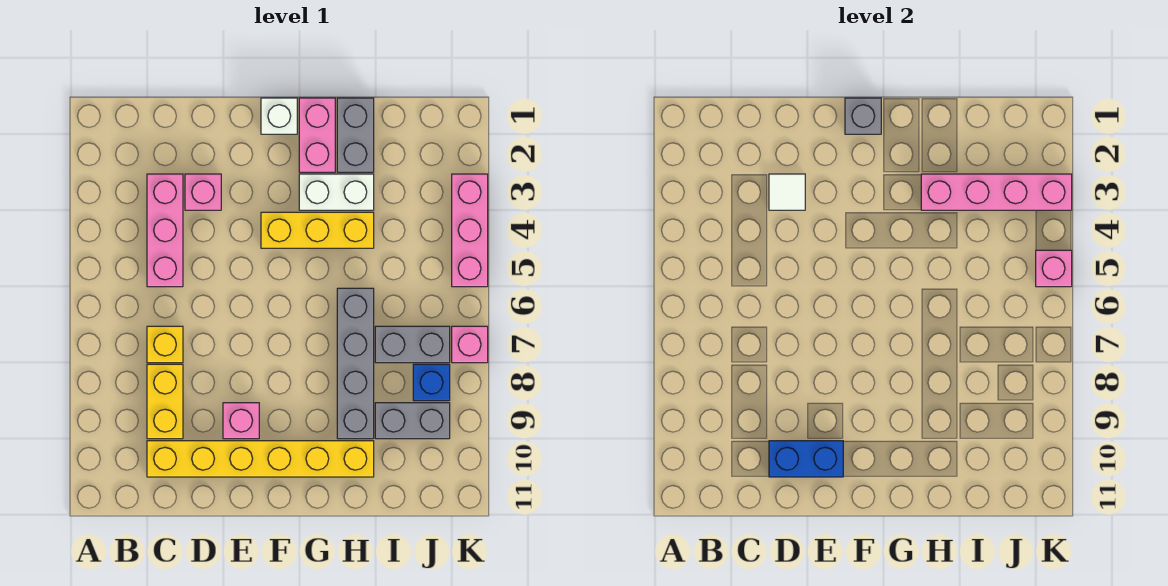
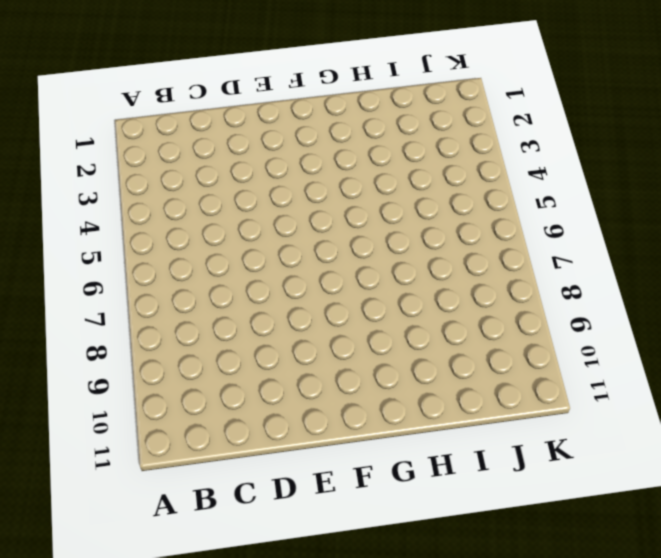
none -> pink brick C3:C5 level 1
none -> yellow brick C7 level 1
none -> yellow brick C8:C9 level 1

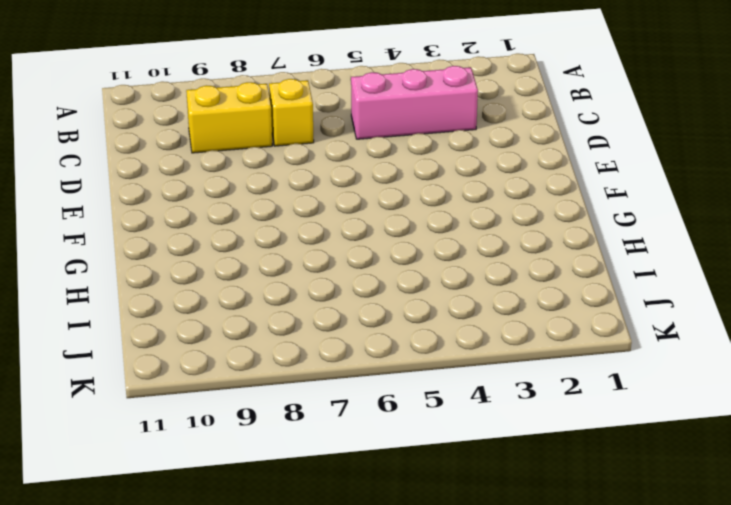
none -> yellow brick C10:H10 level 1
none -> pink brick D3 level 1
none -> pink brick E9 level 1

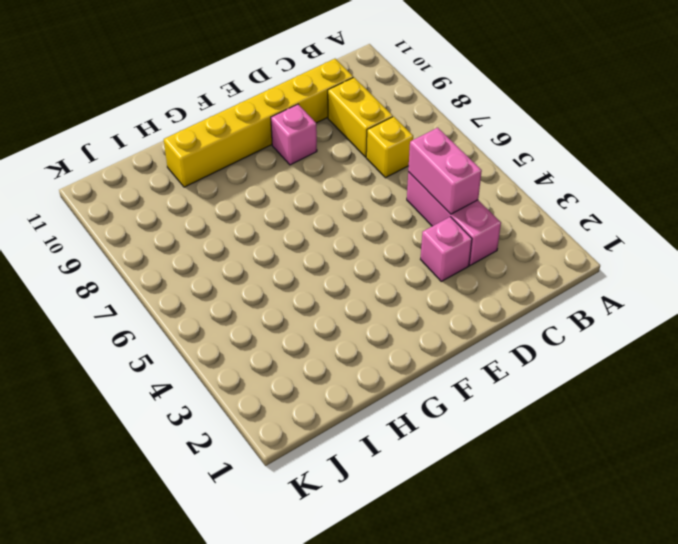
pink brick C4:C5 level 2 -> pink brick G1:G2 level 1
none -> white brick F1 level 1
none -> yellow brick F4:H4 level 1
none -> white brick G3:H3 level 1

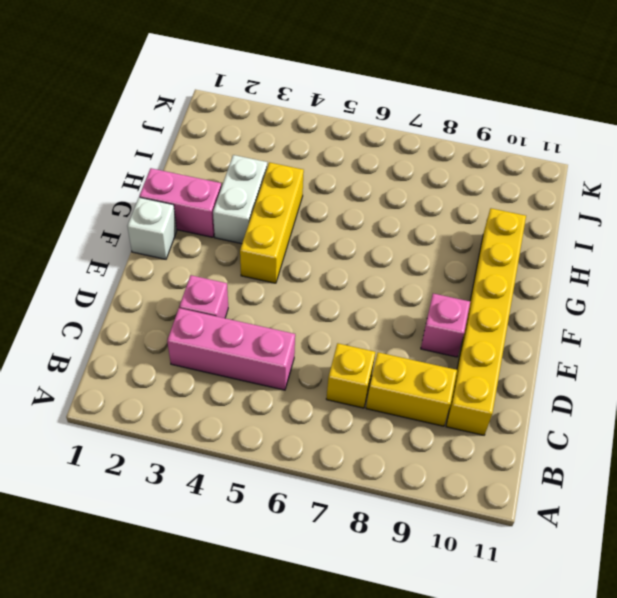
none -> grey brick H1:H2 level 1
none -> grey brick H6:H9 level 1
none -> grey brick I7:J7 level 1

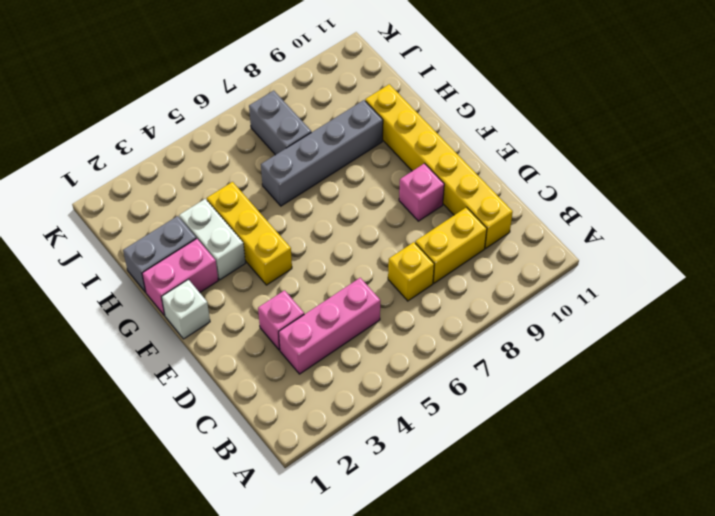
none -> grey brick I9:J9 level 1
none -> blue brick J8 level 1
none -> pink brick K3:K5 level 1

